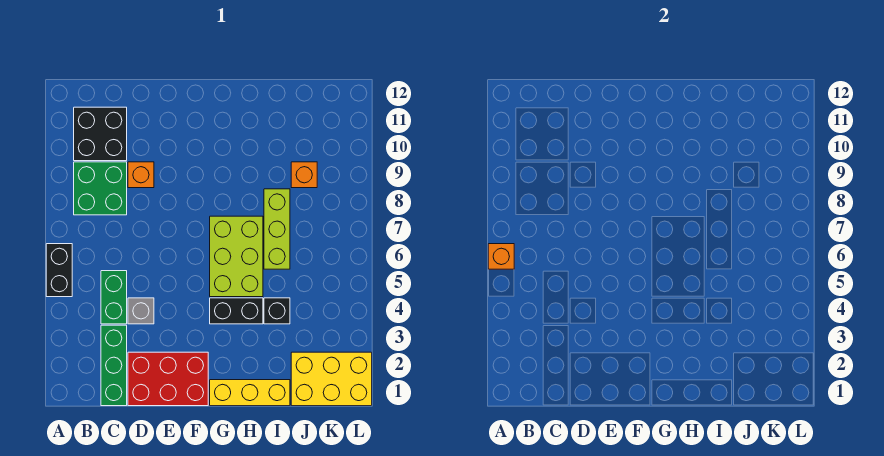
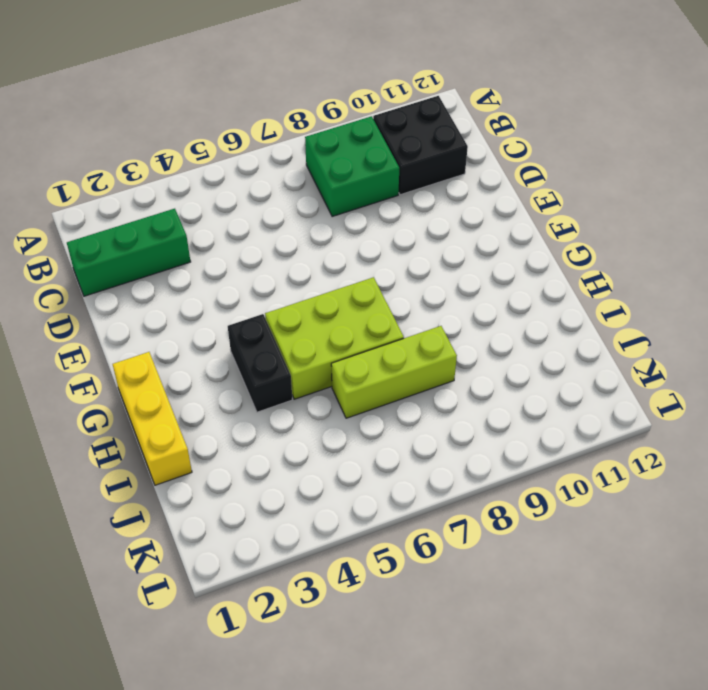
none -> black brick A5:A6 level 1
none -> green brick C4:C5 level 1
none -> red brick D1:F2 level 1

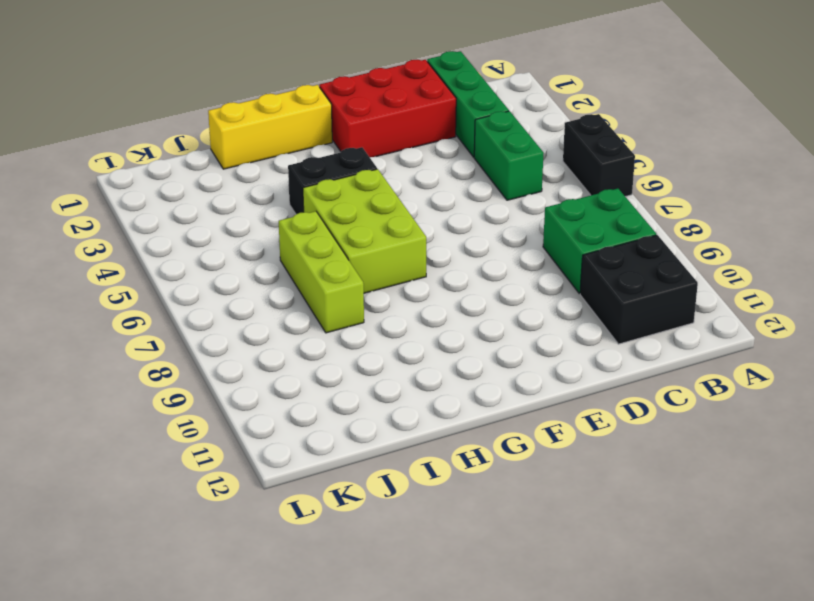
none -> grey brick D4 level 1
none -> orange brick D9 level 1
none -> black brick I4 level 1

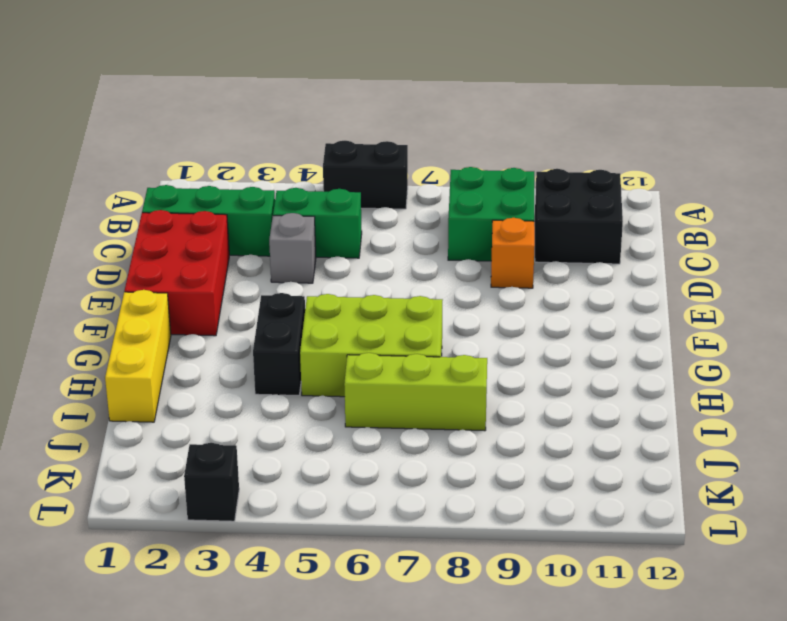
black brick L3 level 1 -> black brick I4 level 1
none -> yellow brick J1:L2 level 1
none -> orange brick J9 level 1
none -> orange brick A6 level 2

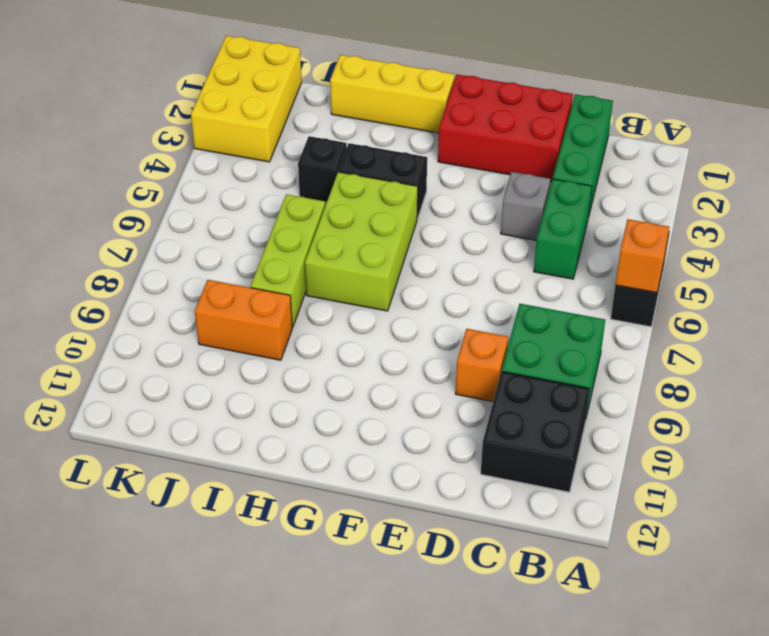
orange brick I9:J9 level 1 -> orange brick J9 level 1
yellow brick K1:L3 level 1 -> yellow brick J1:L2 level 1

